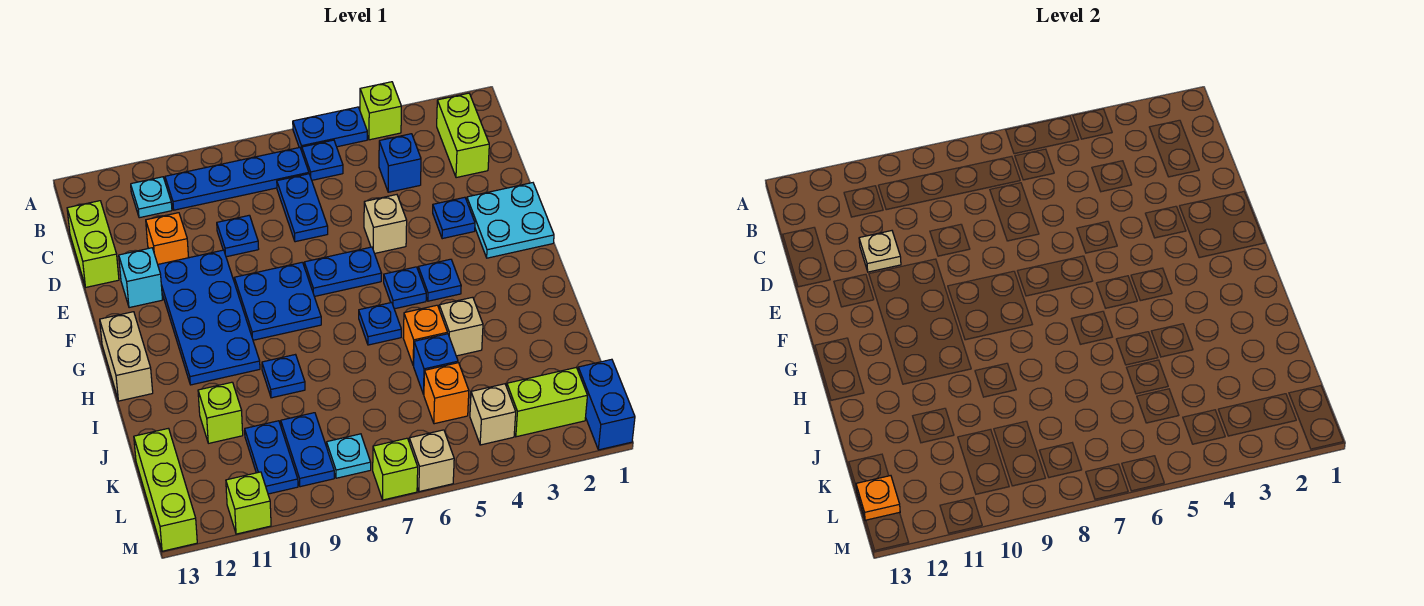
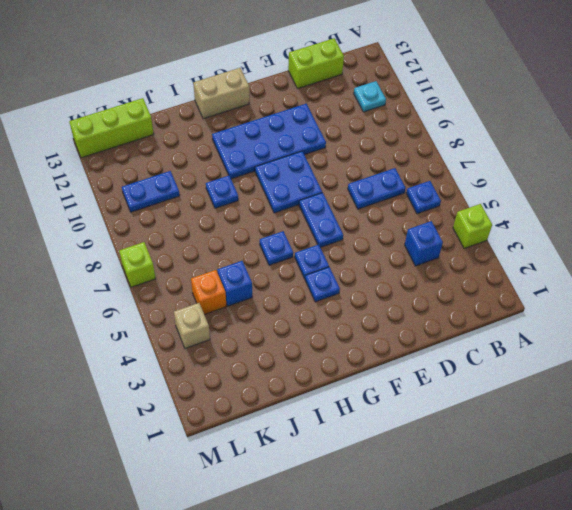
none -> blue plate A5:A6 level 1
none -> lime brick B2:C2 level 1
none -> blue plate B7:B10 level 1
none -> blue plate D9 level 1

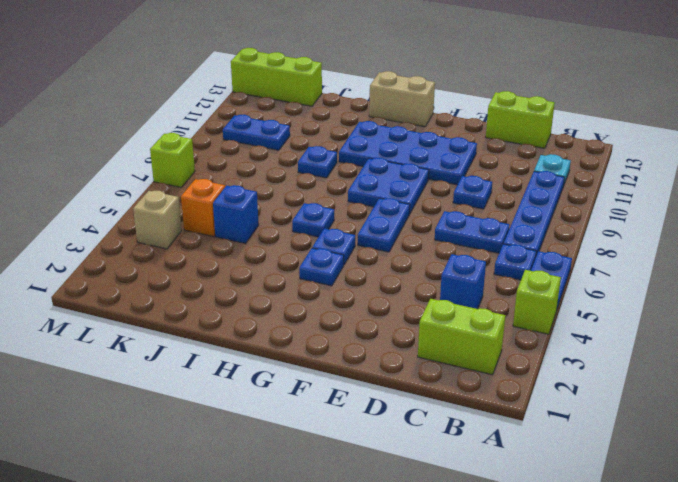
none -> orange brick D11 level 1
none -> cyan plate E1:F2 level 1
none -> blue plate E3 level 1
none -> tan brick E5 level 1

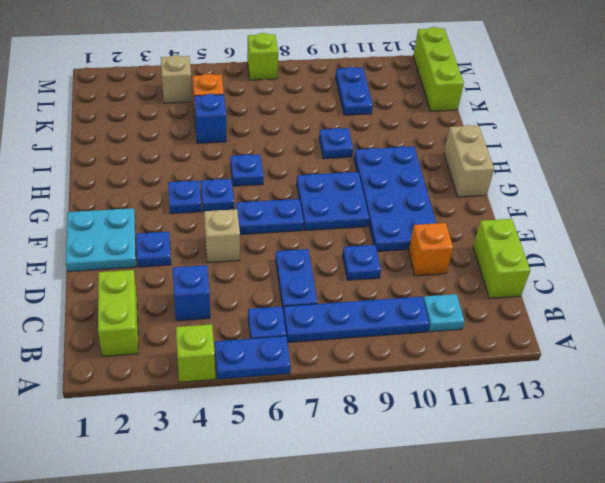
none -> cyan brick E12 level 1
none -> tan brick I4 level 1
none -> orange brick I5 level 1
none -> lime brick J11 level 1

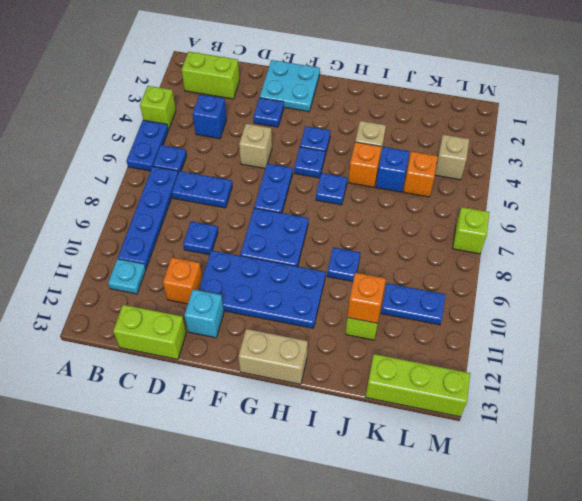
orange brick J11 level 2 -> none
none -> blue plate K9:L9 level 1
none -> blue brick L1:M1 level 1
none -> lime brick L2:L3 level 1
none -> cyan plate L8 level 1

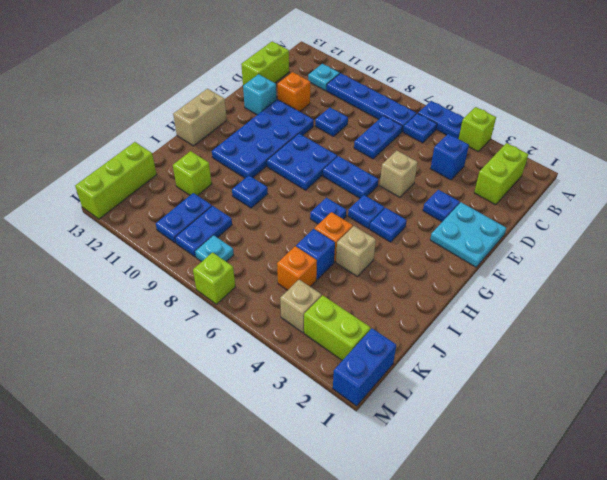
none -> tan brick M6 level 1
none -> lime brick M11 level 1
none -> tan plate D11 level 2
none -> orange plate L13 level 2

